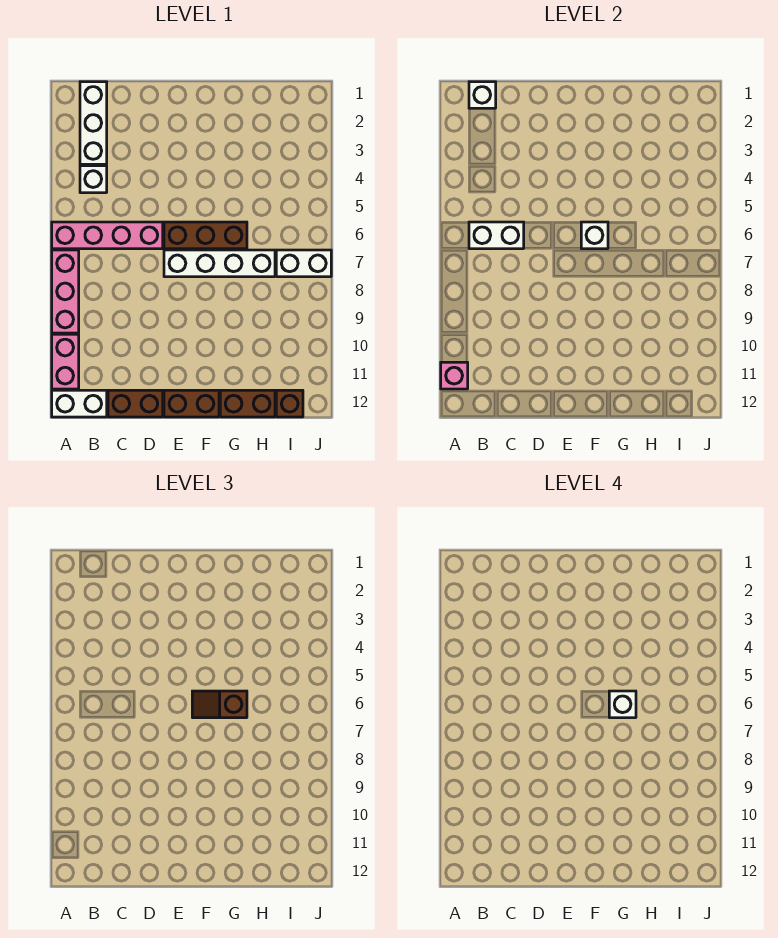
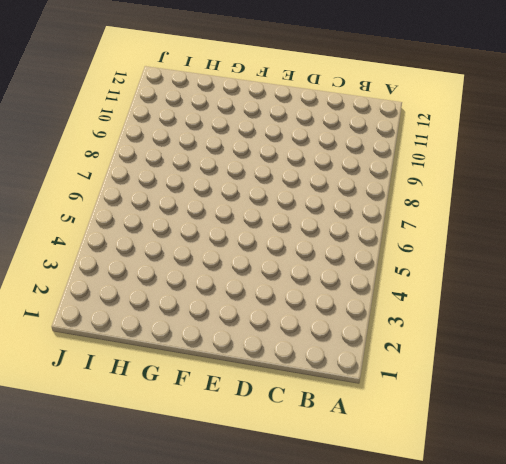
none -> pink brick A6:D6 level 1
none -> pink brick A7:A9 level 1
none -> pink brick A10:A11 level 1

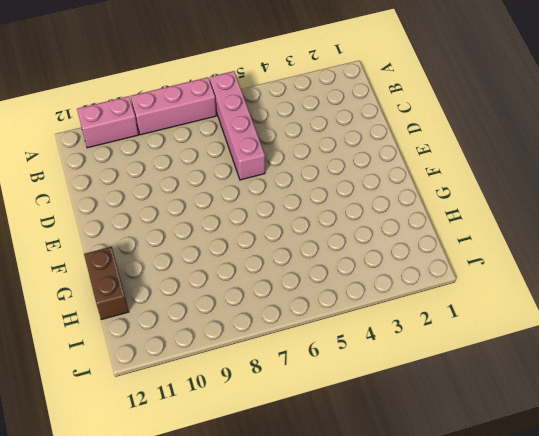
none -> white brick A12:B12 level 1
none -> white brick B1:B3 level 1
none -> white brick B4 level 1

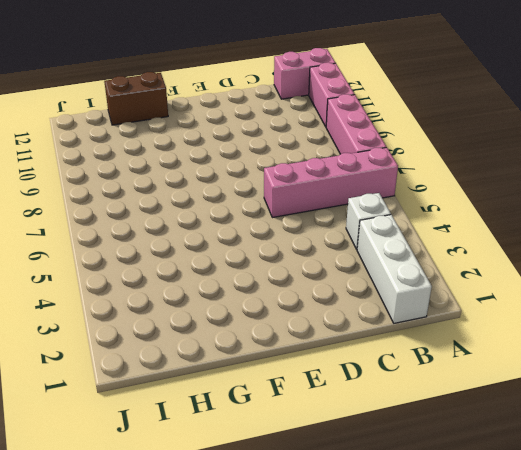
pink brick A12:B12 level 1 -> white brick A12:B12 level 1
none -> brown brick C12:D12 level 1
none -> brown brick E6:G6 level 1
none -> white brick E7:H7 level 1

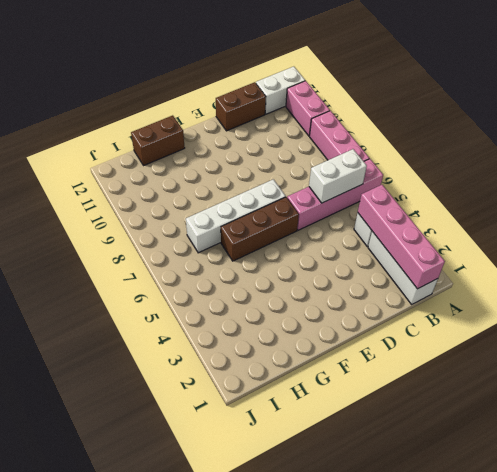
pink brick B1:B4 level 2 -> white brick B1 level 2
none -> brown brick E12:F12 level 1
none -> white brick I7:J7 level 1
none -> brown brick I12 level 1

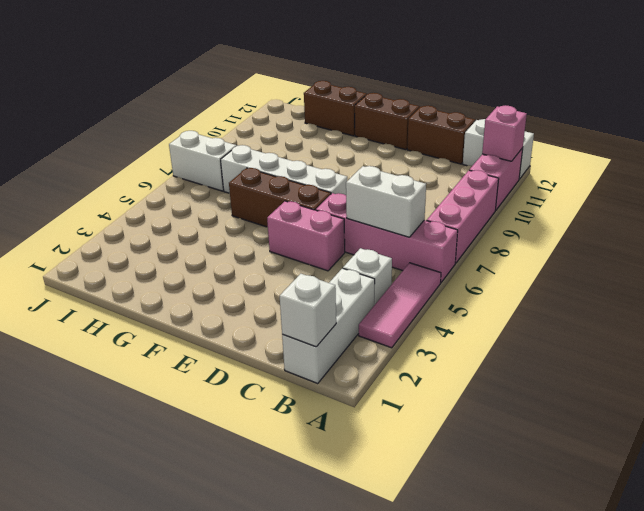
pink tile A3:A5 level 1 -> none
pink brick D5:E5 level 1 -> none
none -> brown brick I12 level 1
none -> white brick F6 level 2
none -> brown slope F6:G6 level 3 top G

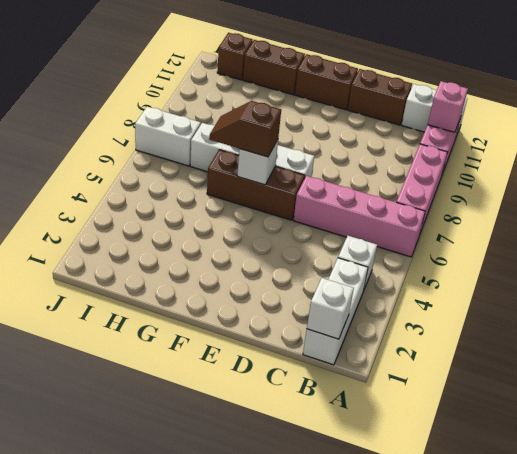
brown slope F6:G6 level 3 top F -> brown slope F6:G6 level 3 top G
none -> white brick B6:C6 level 2
none -> white brick G6 level 4

